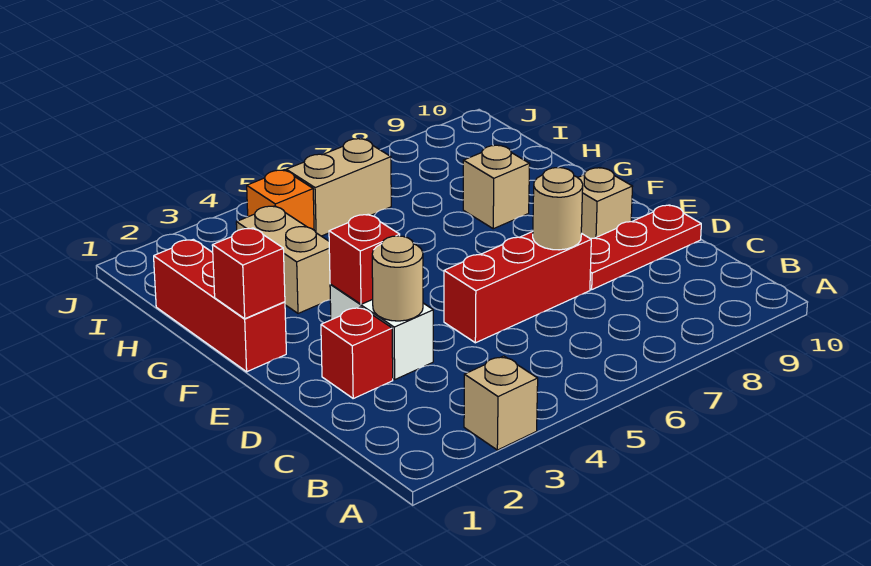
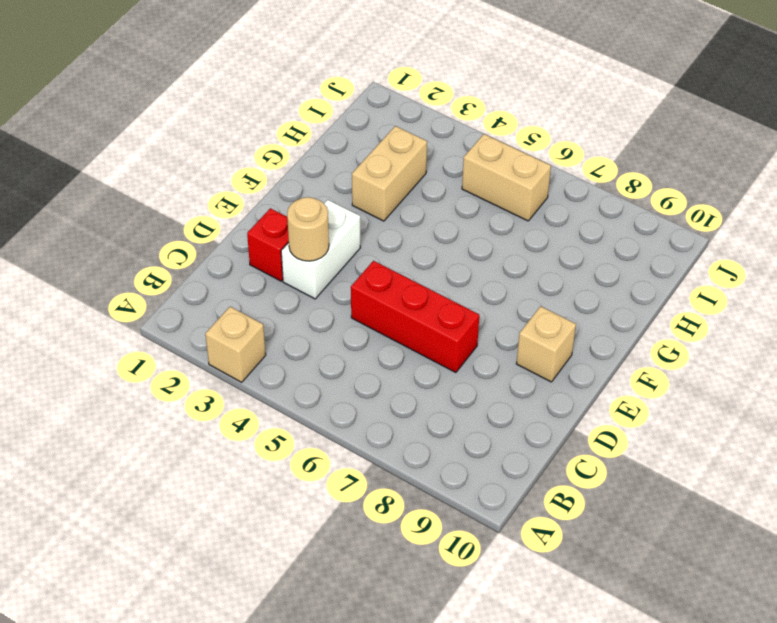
none -> red plate D8:D10 level 1
none -> red brick F1:H1 level 1
none -> tan brick G8 level 1

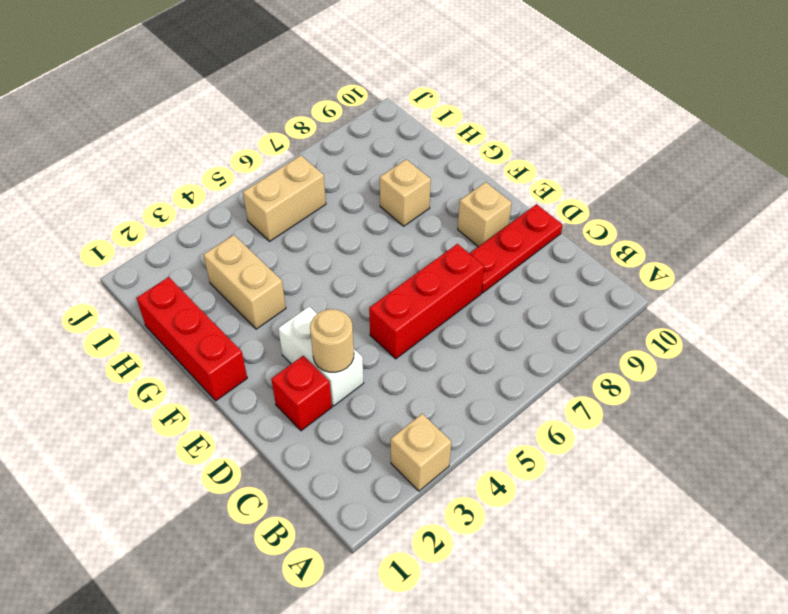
none -> orange brick I4 level 1
none -> tan round brick D7 level 2
none -> red brick E3 level 2

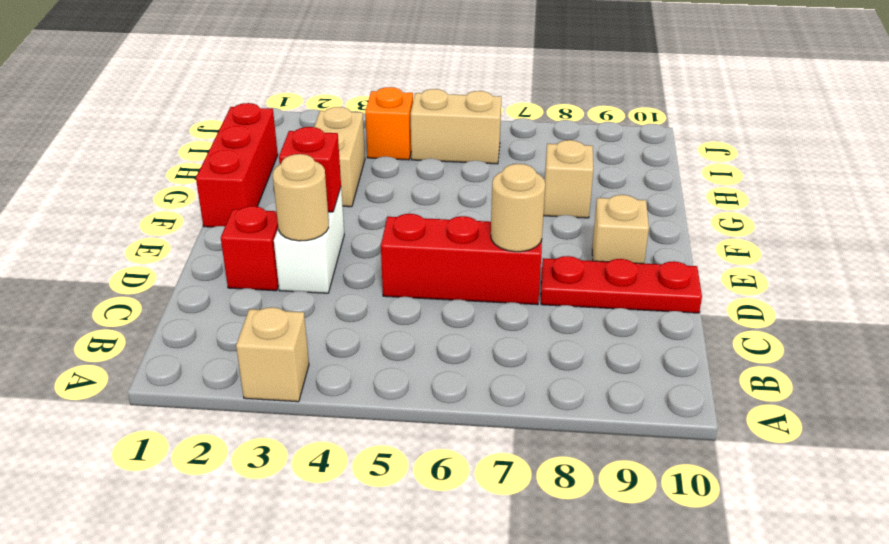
none -> red brick F1 level 2

